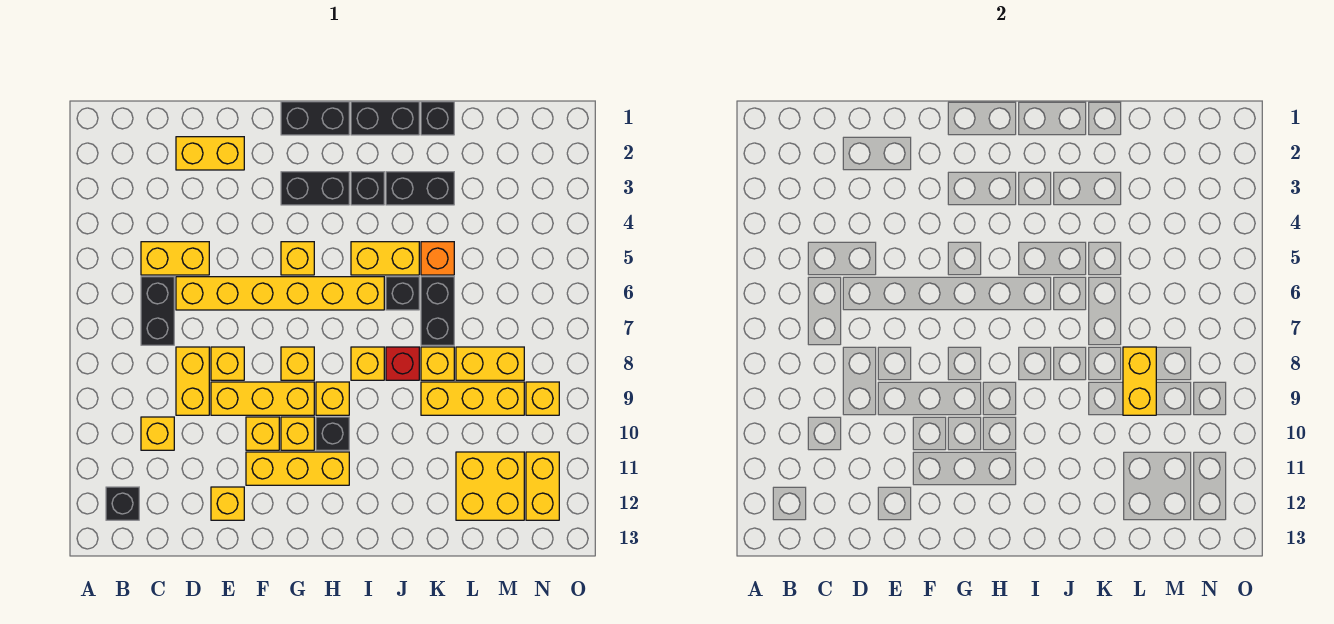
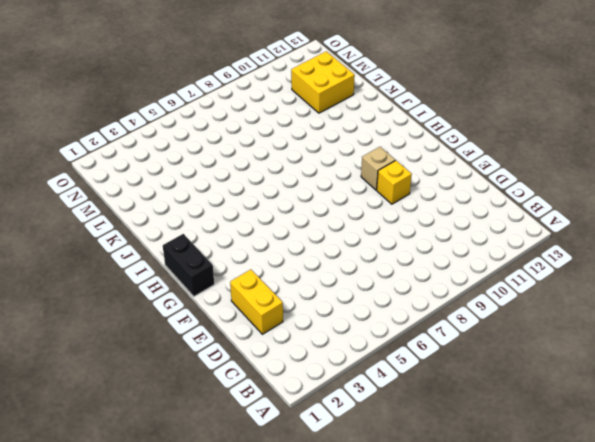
tan brick G10 level 1 -> yellow brick G10 level 1
none -> black brick B12 level 1
none -> yellow brick C5:D5 level 1
none -> black brick C6:C7 level 1
none -> yellow brick C10 level 1

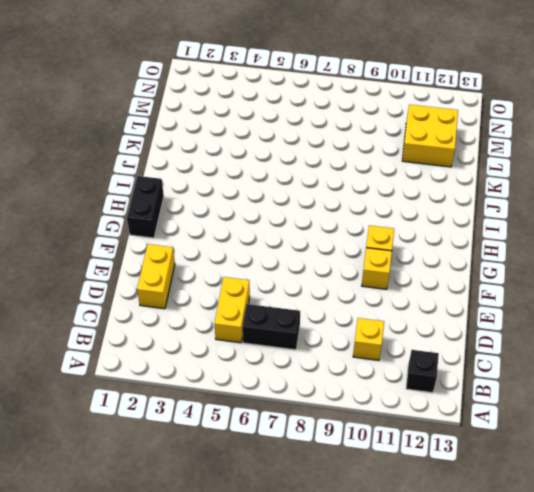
none -> yellow brick D6:I6 level 1
none -> yellow brick D8:D9 level 1
none -> yellow brick E8 level 1
none -> yellow brick E9:G9 level 1

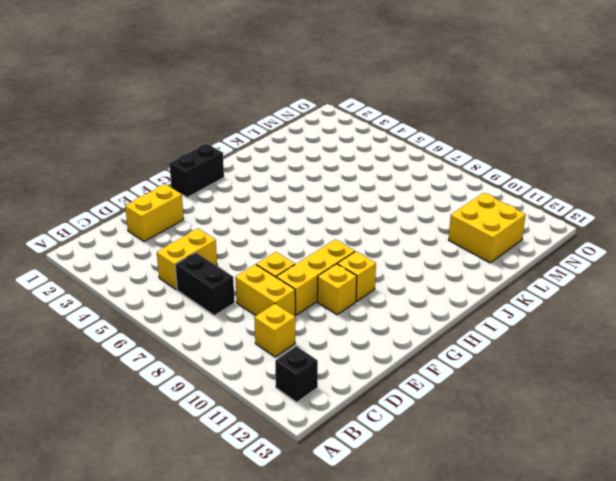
none -> yellow brick D6:I6 level 1
none -> yellow brick E12 level 1
none -> yellow brick F11:H11 level 1
none -> black brick G3:H3 level 1

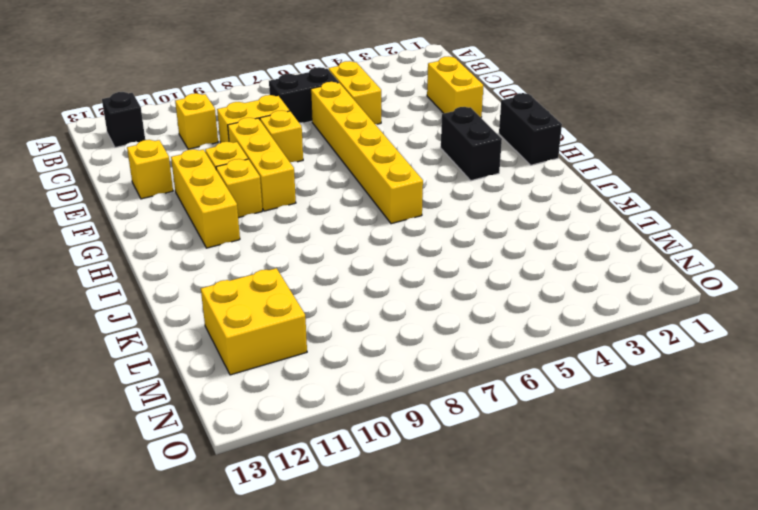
none -> yellow brick G5 level 1
none -> yellow brick G8 level 1
none -> yellow brick H9 level 1
none -> black brick H10 level 1

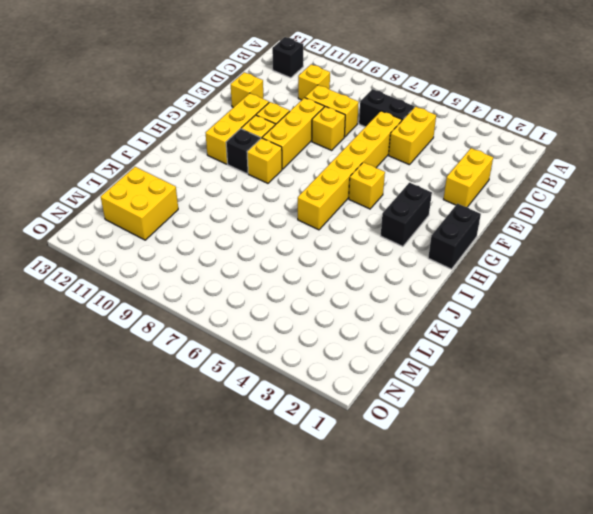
none -> yellow brick G8 level 1
none -> black brick I1:J1 level 1
none -> black brick I3 level 1
none -> yellow brick I5:J5 level 1

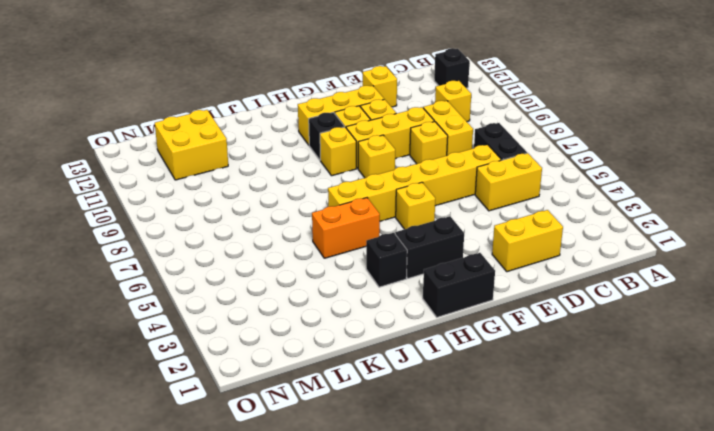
orange brick I5:J5 level 1 -> yellow brick I5:J5 level 1
none -> black brick I1:J1 level 1
none -> yellow brick I8 level 1
none -> black brick J3:K3 level 1
none -> black brick J6 level 1

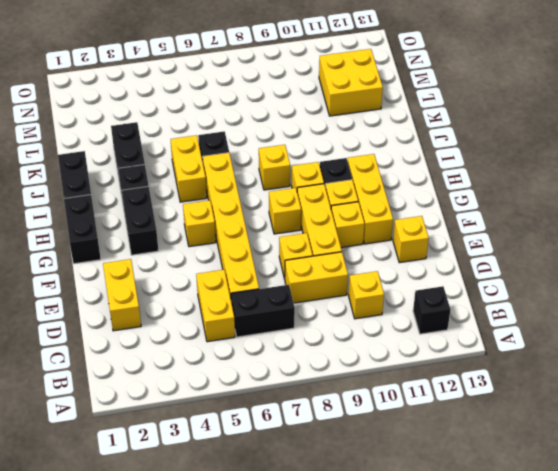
none -> red brick J8 level 1
none -> black brick K1 level 1
none -> orange brick K5 level 1
none -> black brick K6:K7 level 1

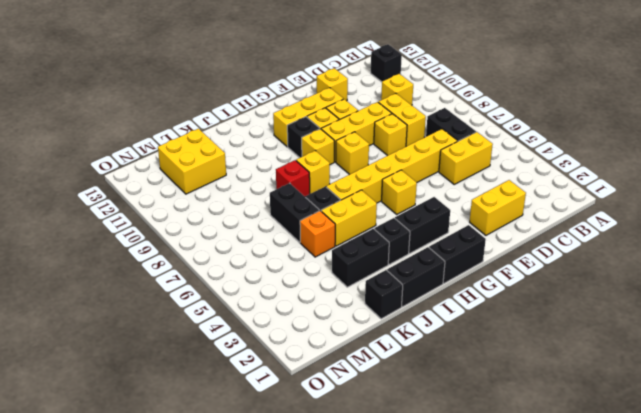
none -> yellow brick K8 level 1
none -> yellow brick K9:M9 level 1
none -> yellow brick L8:M8 level 1
none -> yellow brick N9 level 1

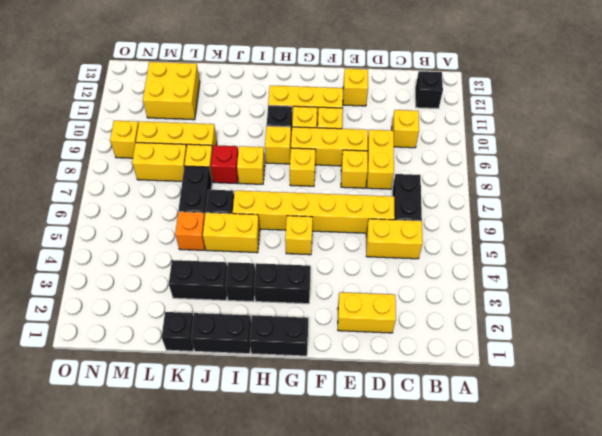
none -> yellow brick N11:N12 level 1
none -> yellow brick L8:L9 level 2

